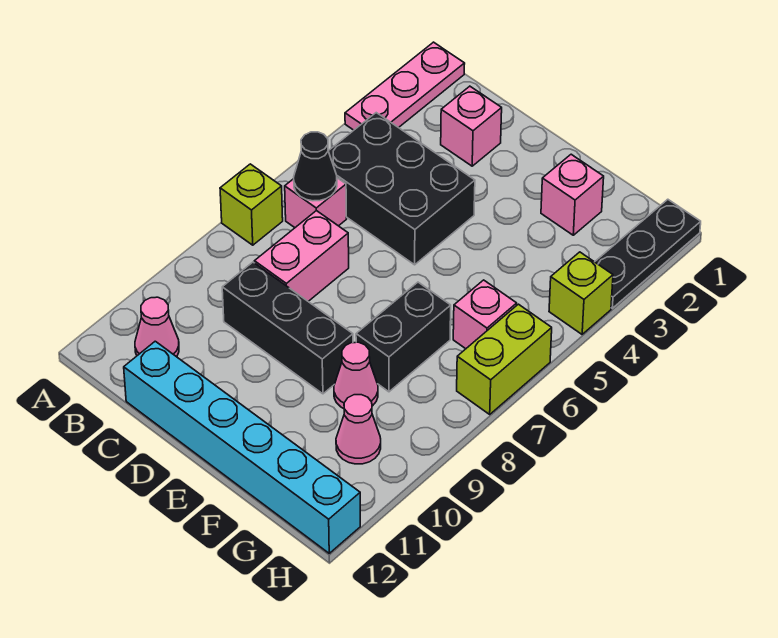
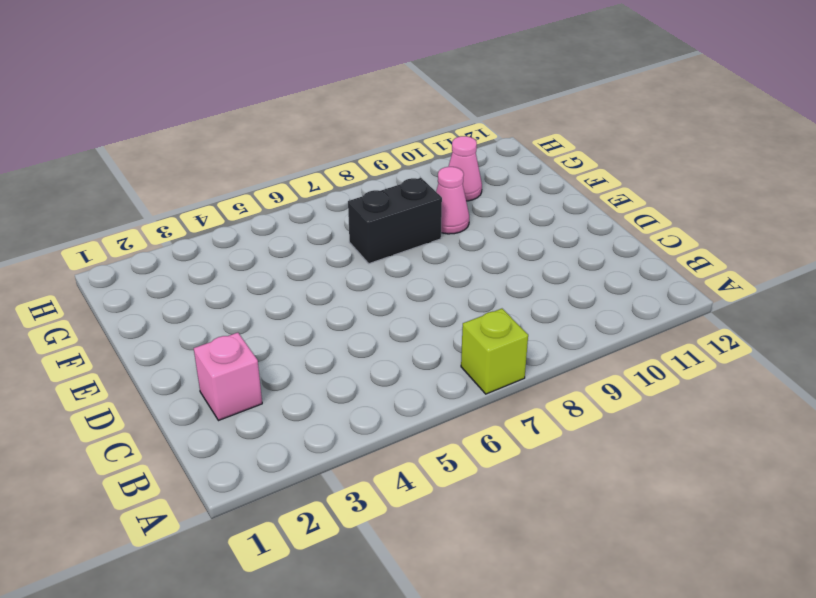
none -> pink plate A1:A3 level 1
none -> black brick B4:D5 level 1
none -> pink brick B6 level 1

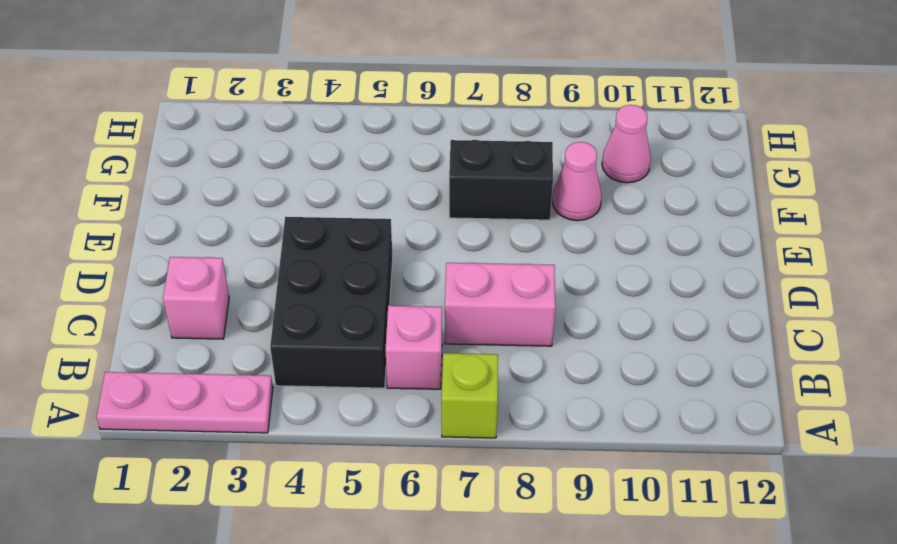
none -> pink cone B11 level 1
none -> black brick C9:E9 level 1
none -> cyan brick C12:H12 level 1

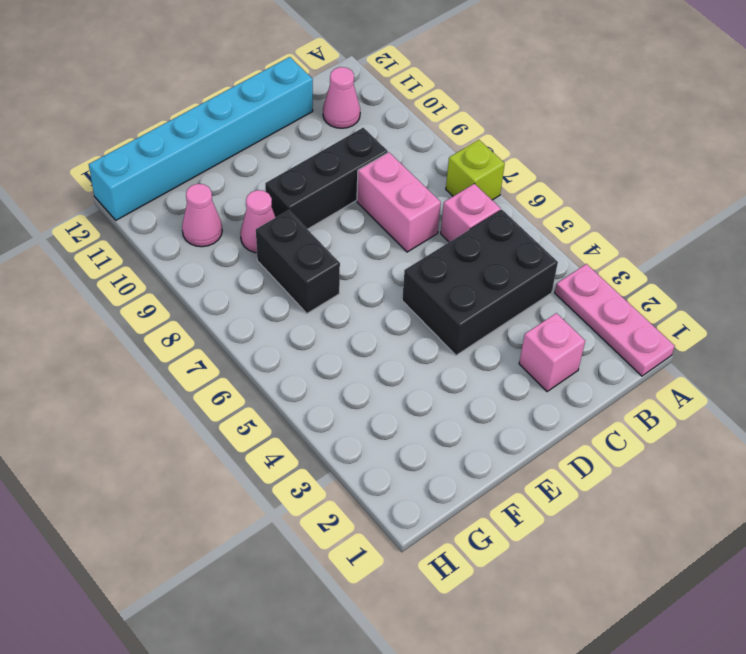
none -> pink brick F2 level 1
none -> pink brick G6 level 1
none -> black plate H1:H3 level 1

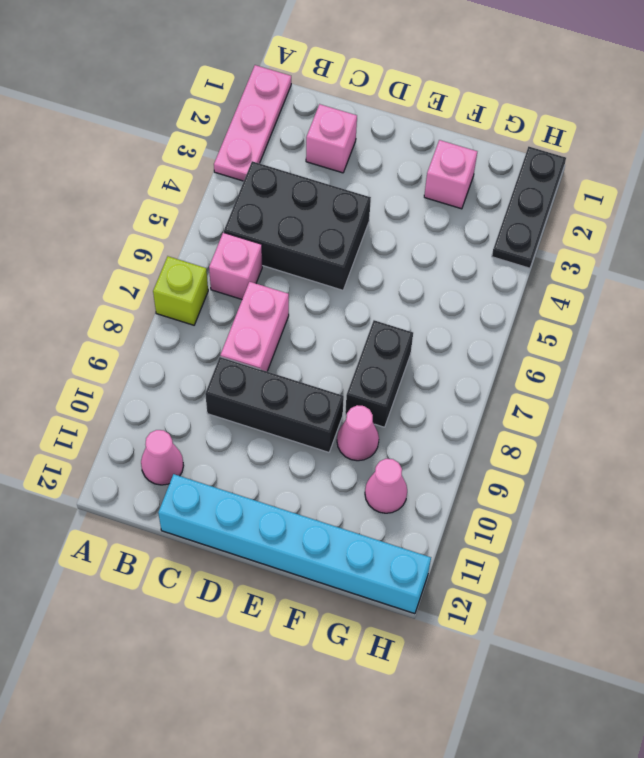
none -> pink brick G6 level 1
none -> lime brick H4 level 1
none -> lime brick H6:H7 level 1

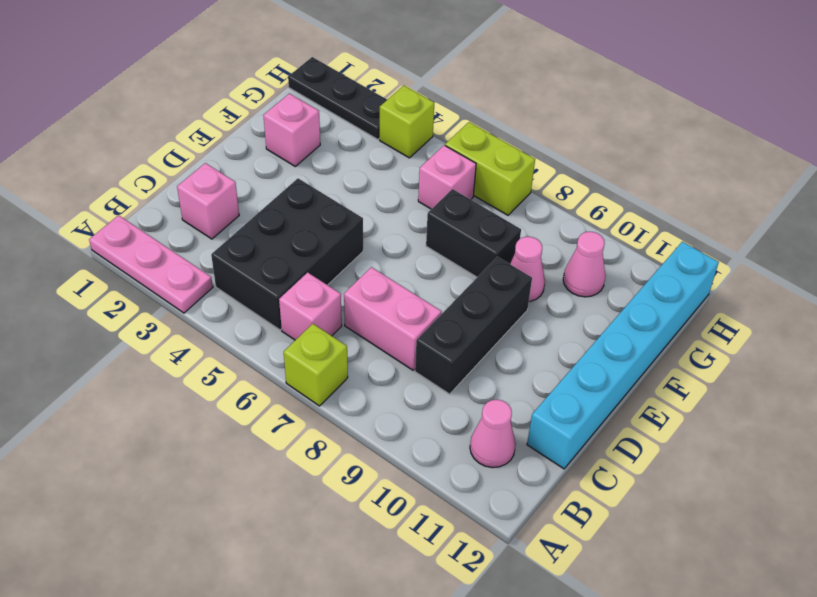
none -> black cone B6 level 2

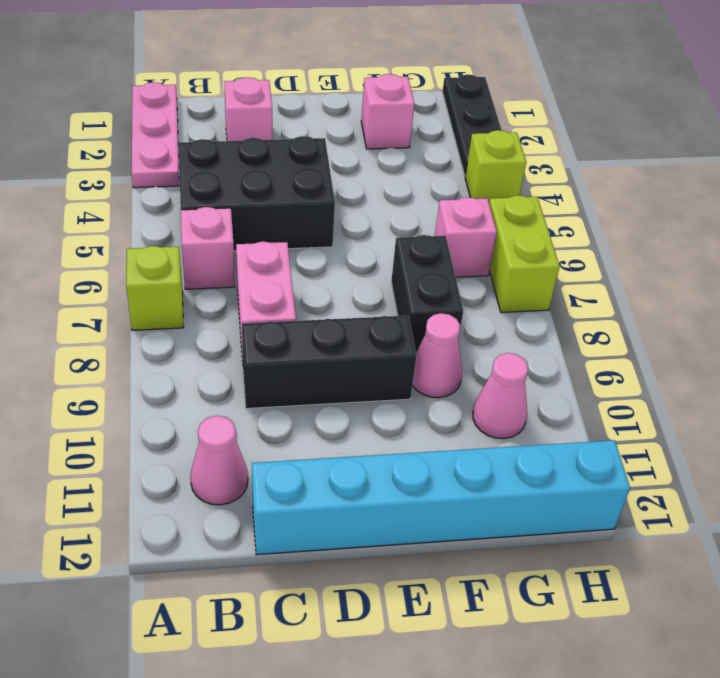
none -> black cone B6 level 2

